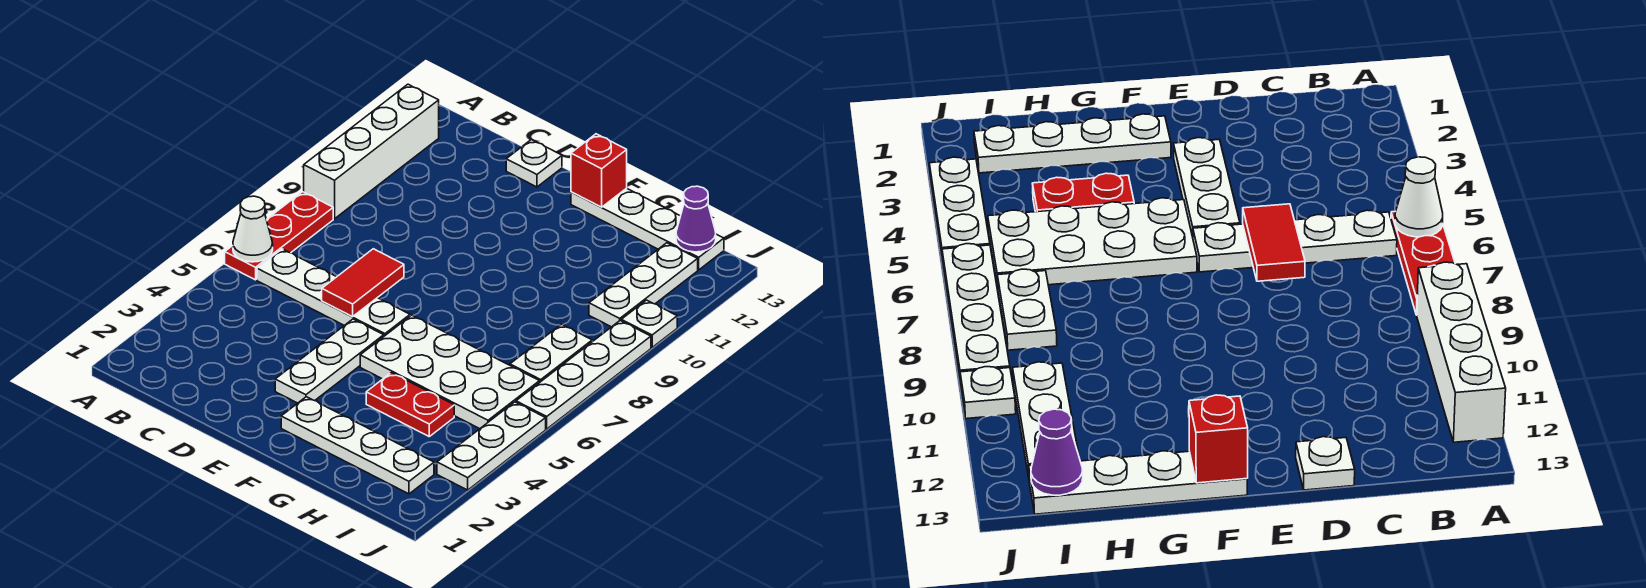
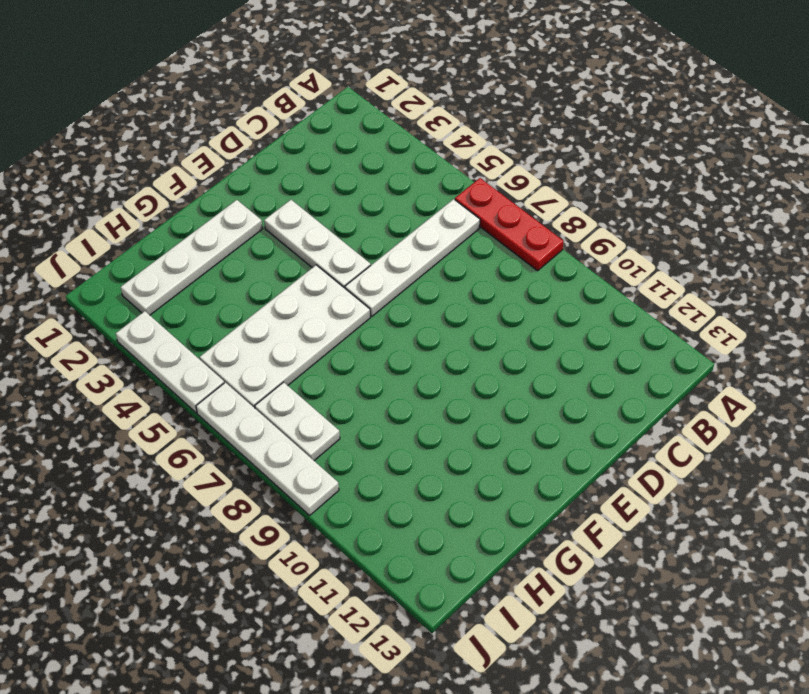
none -> white brick A9:A12 level 1
none -> white plate D13 level 1
none -> white plate F13:I13 level 1

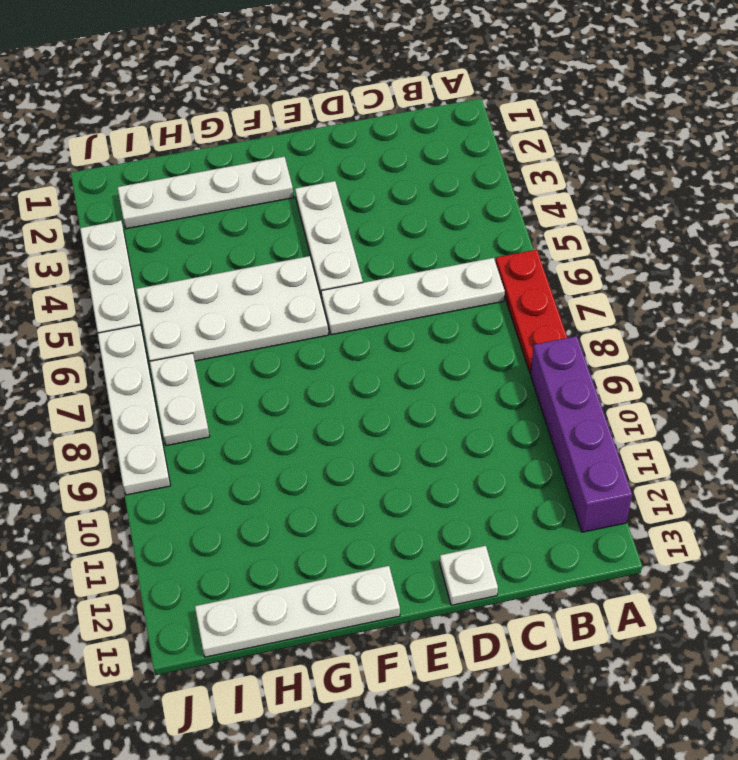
purple brick A9:A12 level 1 -> white brick A9:A12 level 1
none -> red plate G4:H4 level 1
none -> white plate I10:I12 level 1
none -> white plate J10 level 1

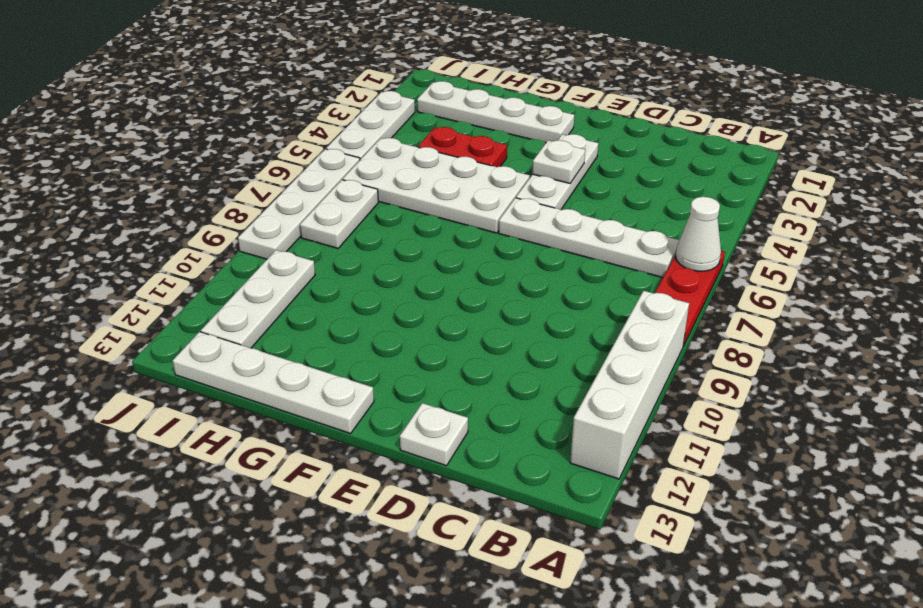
white plate E4 level 2 -> white plate J10 level 1
none -> red tile D6:D7 level 2
none -> red brick F13 level 2
none -> purple cone I13 level 2

